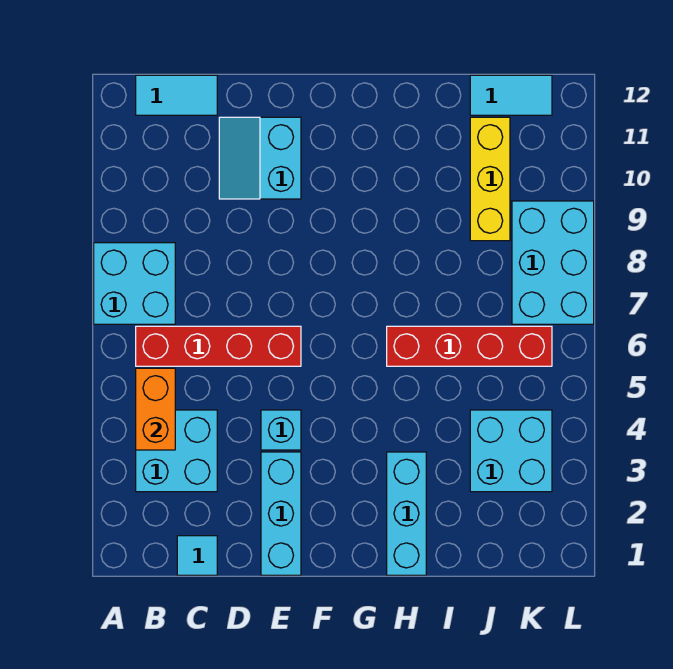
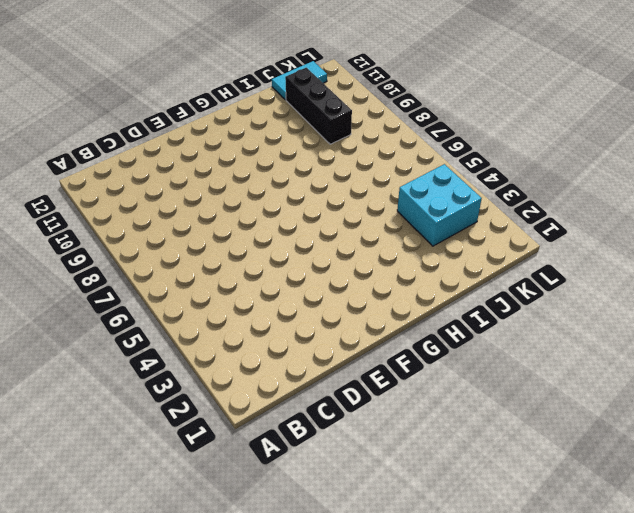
black brick J9:J11 level 1 -> yellow brick J9:J11 level 1
none -> cyan brick A7:B8 level 1
none -> cyan brick B3:C4 level 1
none -> red brick B6:E6 level 1

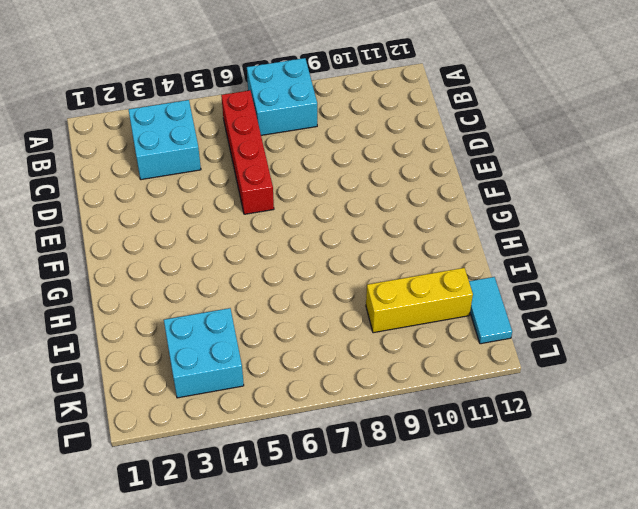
none -> cyan tile B12:C12 level 1
none -> cyan tile C1 level 1
none -> cyan slope D10:E11 level 1 top E

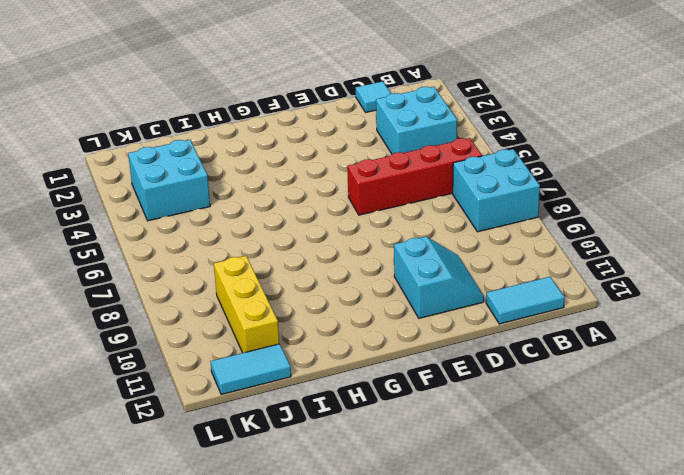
none -> cyan brick E1:E3 level 1
none -> cyan brick E4 level 1
none -> cyan brick H1:H3 level 1

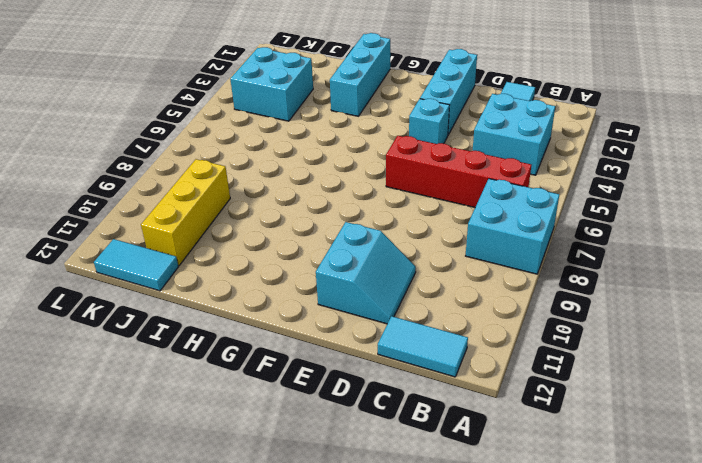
none -> red brick H6:K6 level 1
none -> cyan brick K7:L9 level 1
none -> orange brick B4:B5 level 2

